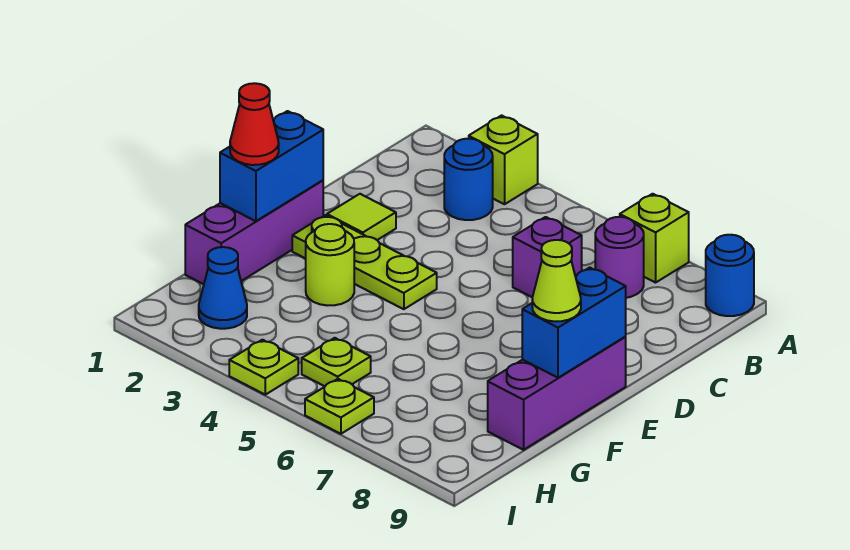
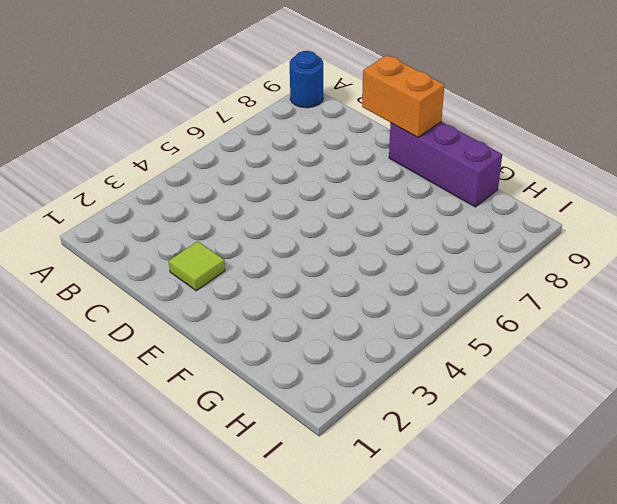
orange brick D9:E9 level 2 -> blue brick E9:F9 level 2
none -> lime brick A3 level 1
none -> lime brick A7 level 1
none -> blue round brick B3 level 1

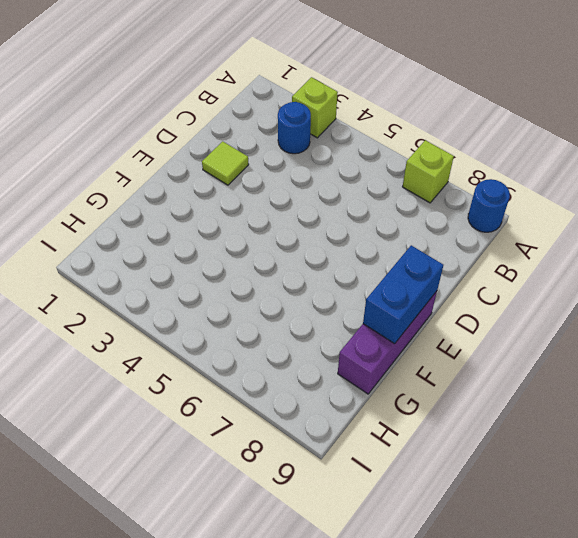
none -> purple round brick B7 level 1
none -> purple brick C6 level 1
none -> purple brick E1:G1 level 1

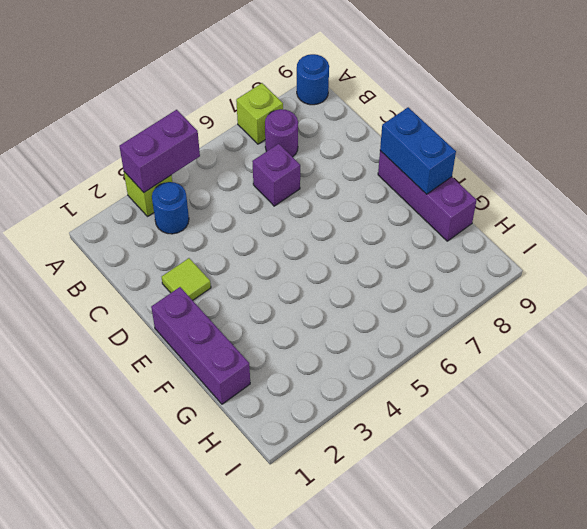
purple brick A3:A4 level 2 -> none
none -> lime plate E2:E4 level 1
none -> lime round brick F3 level 1
none -> blue cone H2 level 1

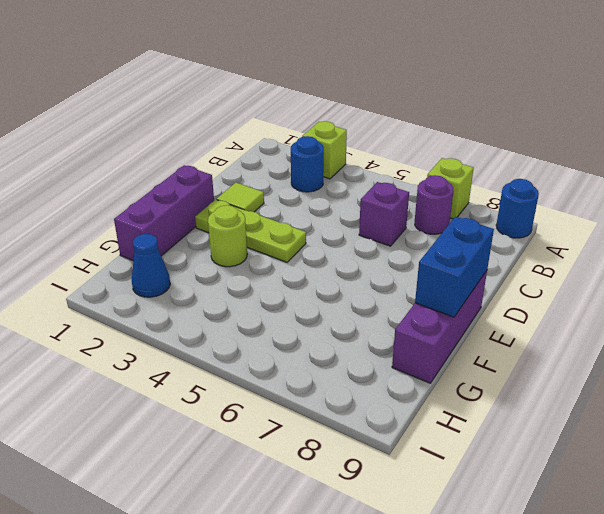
none -> lime plate H5 level 1
none -> lime plate I4 level 1
none -> lime plate I6 level 1

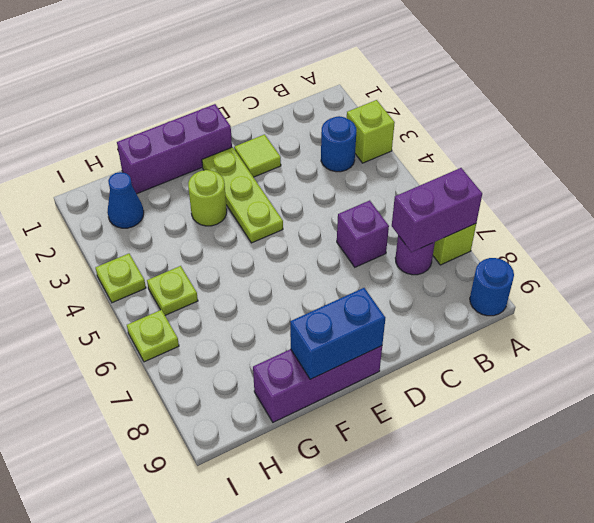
purple brick A7:B7 level 2 -> none
none -> blue brick E1:F1 level 2
none -> red cone F1 level 3
none -> lime cone F9 level 3

